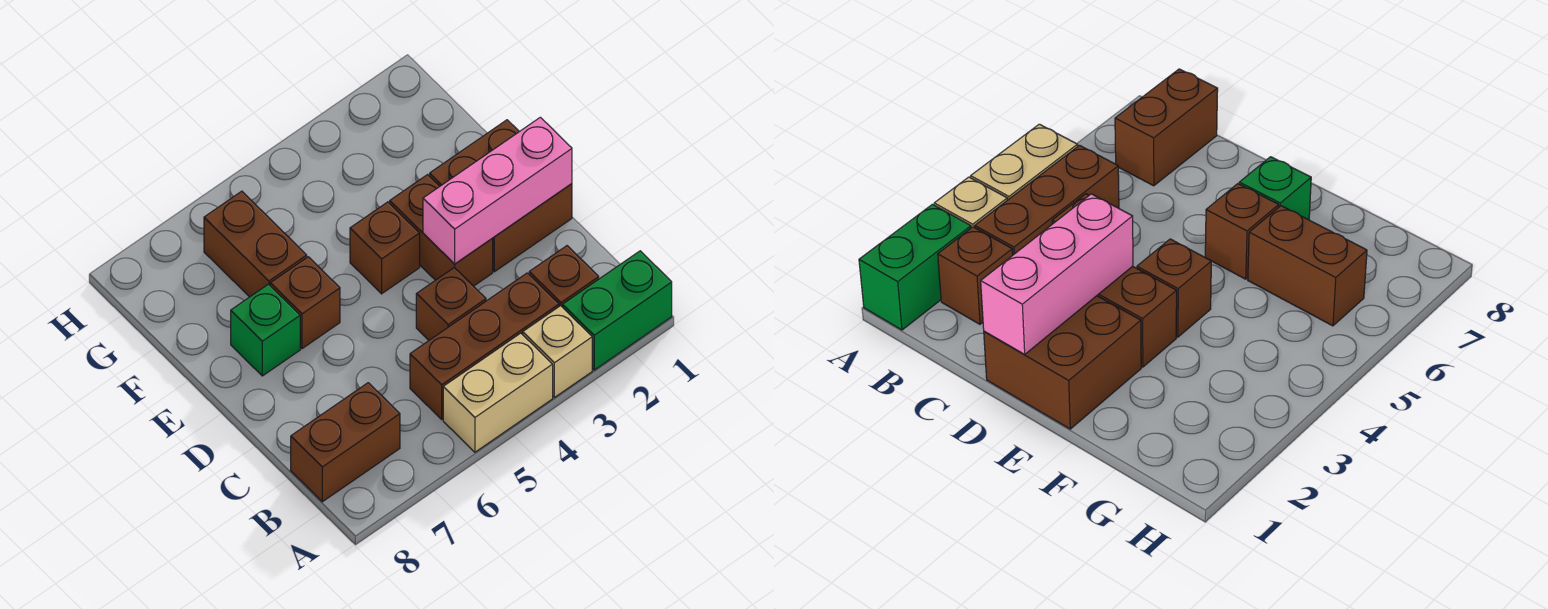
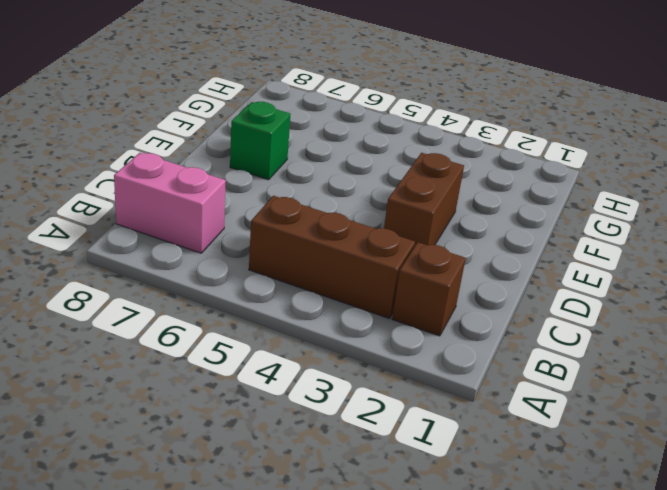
pink brick B7:B8 level 1 -> brown brick B7:B8 level 1
none -> green brick A1:A2 level 1
none -> tan brick A3 level 1
none -> tan brick A4:A5 level 1

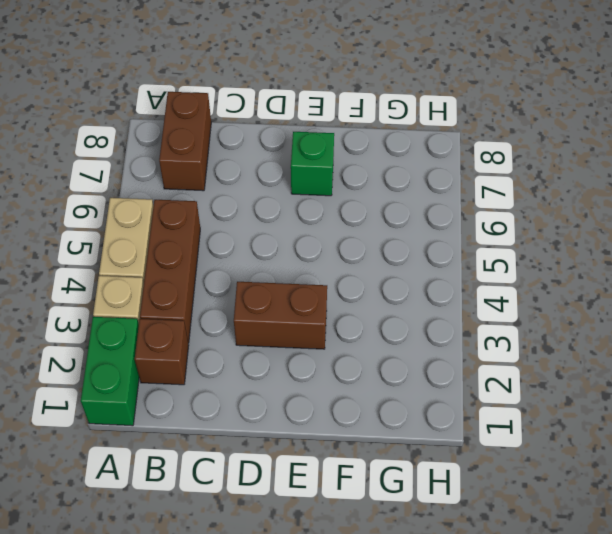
none -> brown brick C4 level 1
none -> brown brick D1:E2 level 1
none -> brown brick E4 level 1

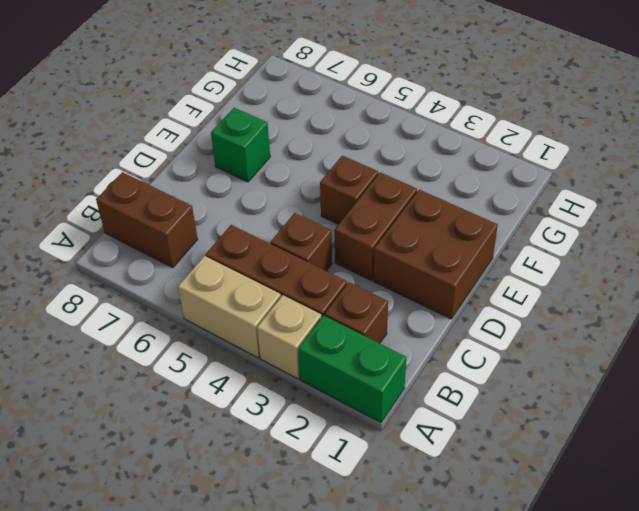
none -> brown brick E6 level 1
none -> brown brick F6:G6 level 1
none -> pink brick D1:D3 level 2

